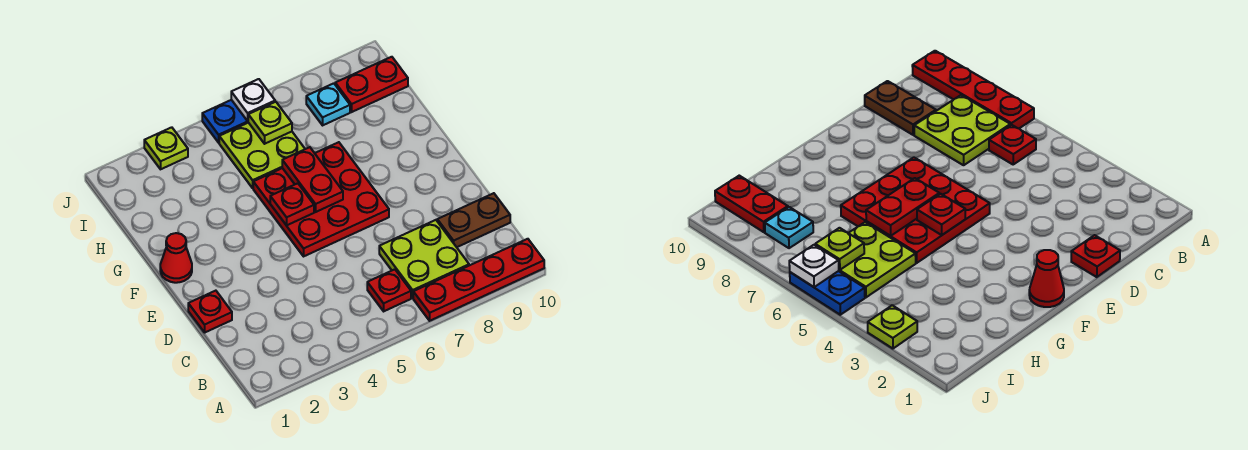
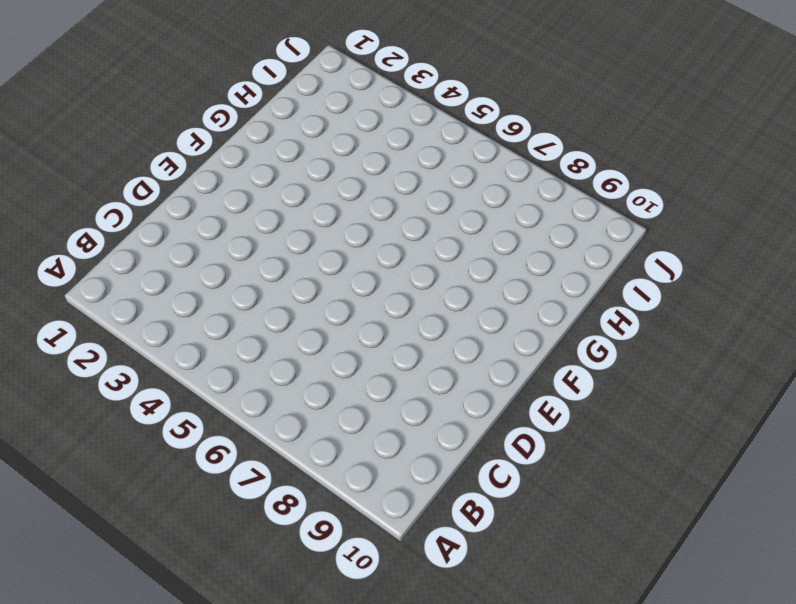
none -> red plate A7:A10 level 1
none -> red plate B6 level 1
none -> lime plate B7:C8 level 1

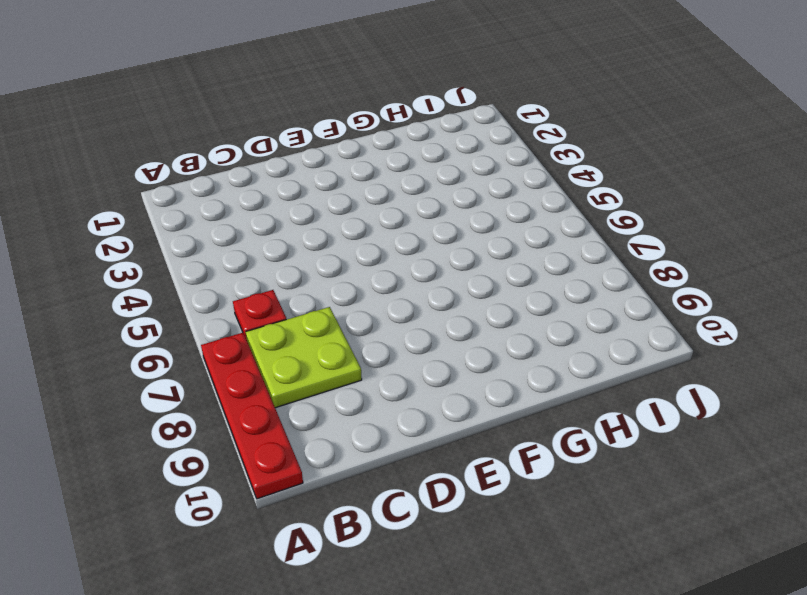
none -> brown plate C9:C10 level 1
none -> red plate D1 level 1
none -> red plate E5:G7 level 1

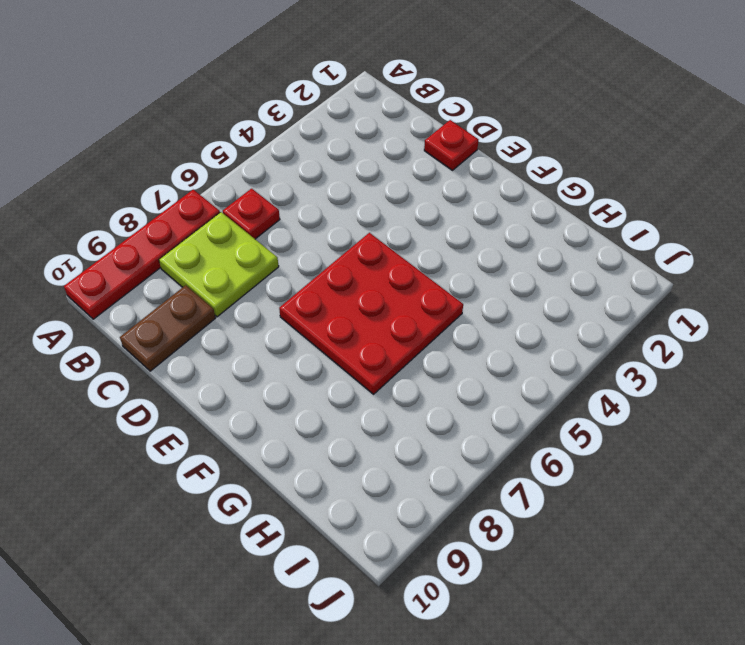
none -> red cone F1 level 1
none -> lime plate H5:I6 level 1
none -> cyan plate I8 level 1

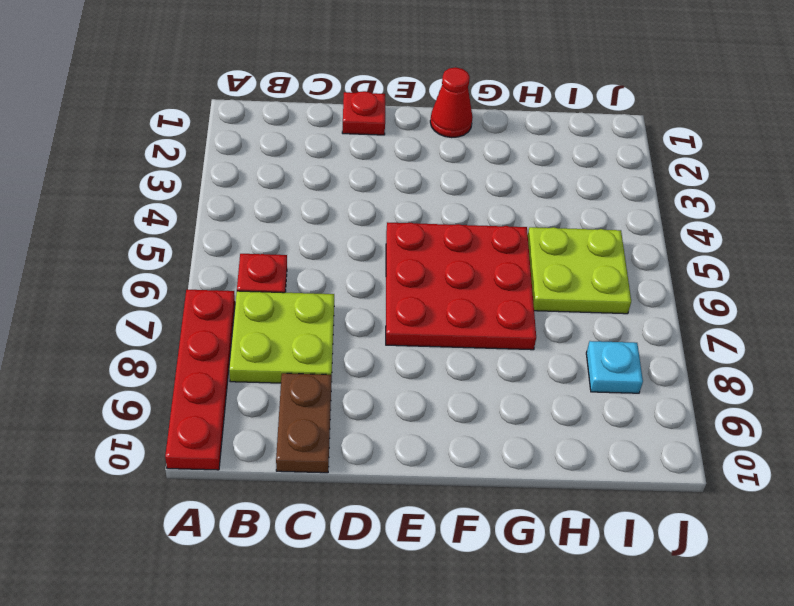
none -> red plate I9:I10 level 1
none -> lime plate J3 level 1
none -> blue plate J5:J6 level 1

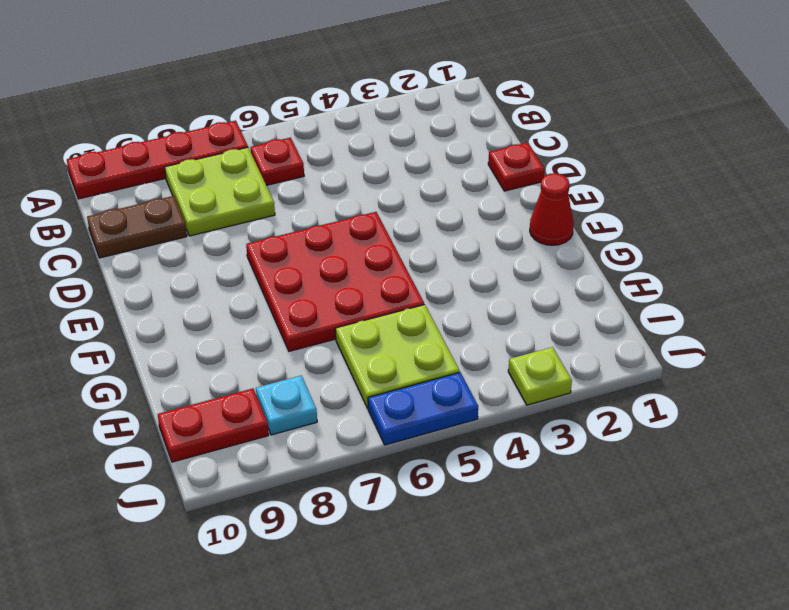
none -> red plate F5 level 2
none -> red plate F6:G6 level 2
none -> lime plate I6 level 2

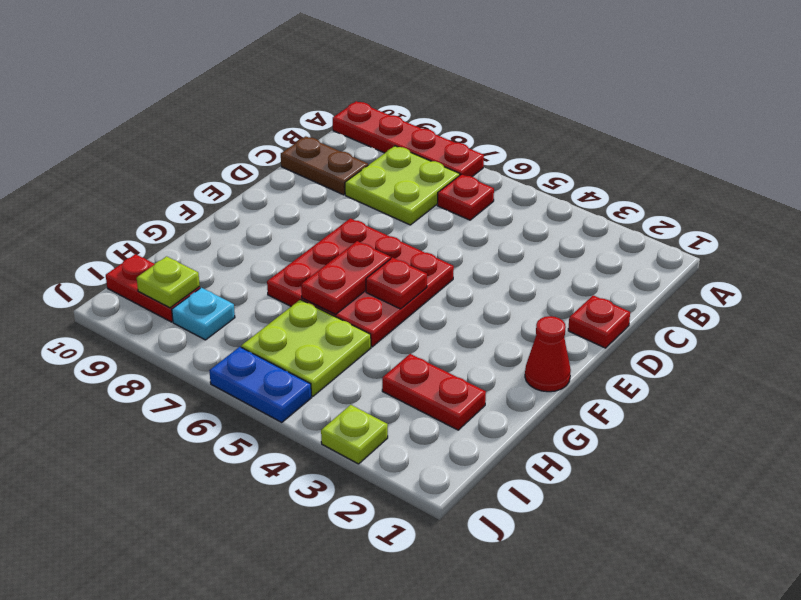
red plate H2:H3 level 1 -> none
lime plate I9 level 2 -> lime plate I6 level 2
none -> white plate J6 level 2

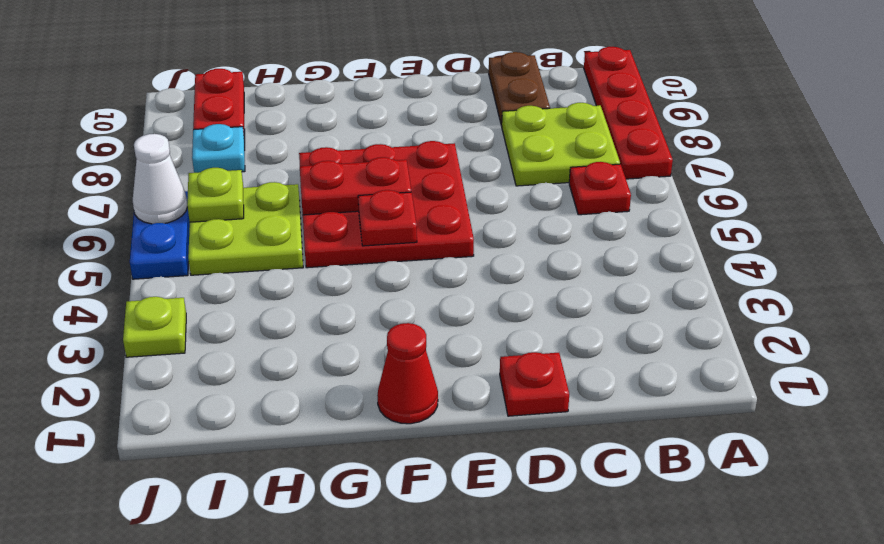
white cone J6 level 2 -> white plate J6 level 2

